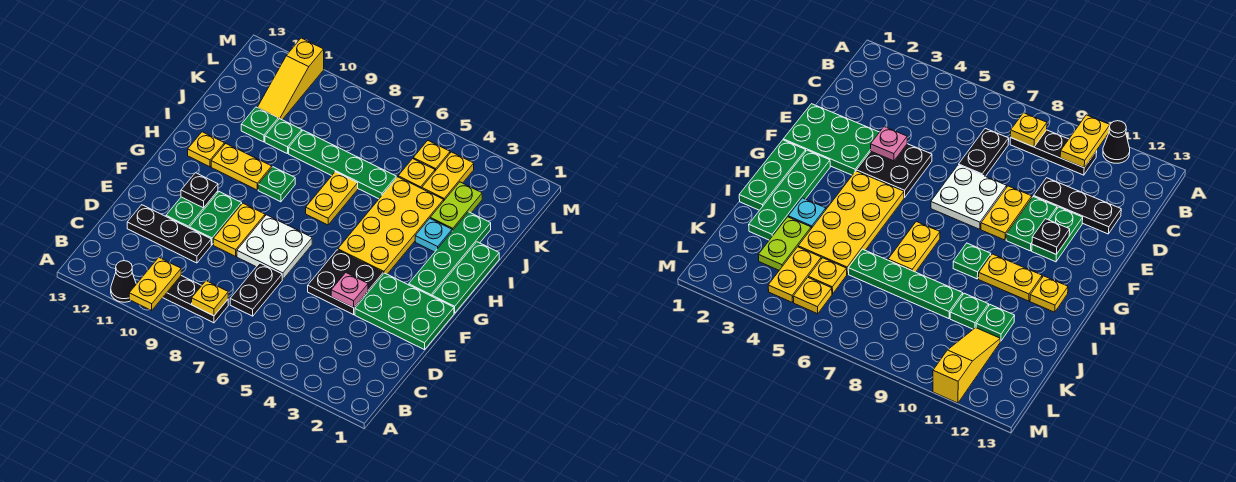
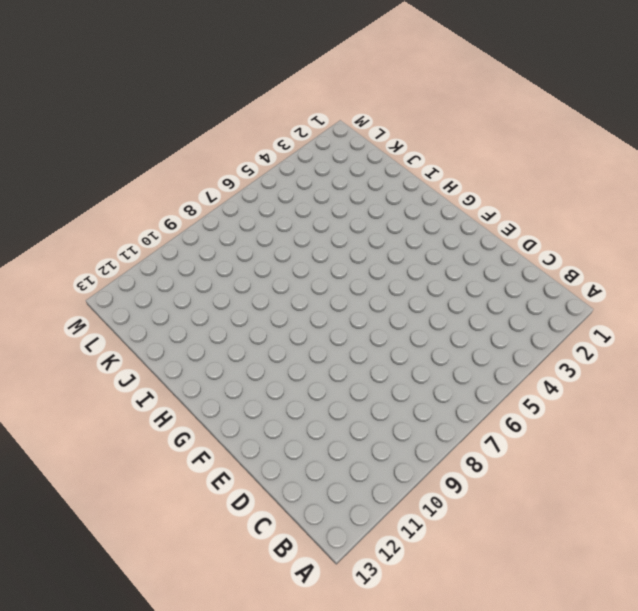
none -> black cone A11 level 1
none -> black plate B8:B10 level 1
none -> black plate C7:D7 level 1
none -> black plate D10:D12 level 1

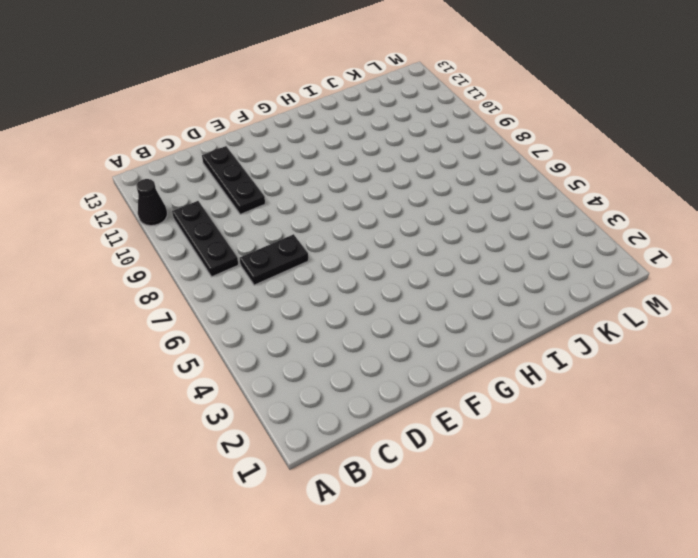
none -> green plate E1:F3 level 1
none -> black plate E4:F5 level 1
none -> white plate E7:F8 level 1
none -> yellow plate E9:F9 level 1

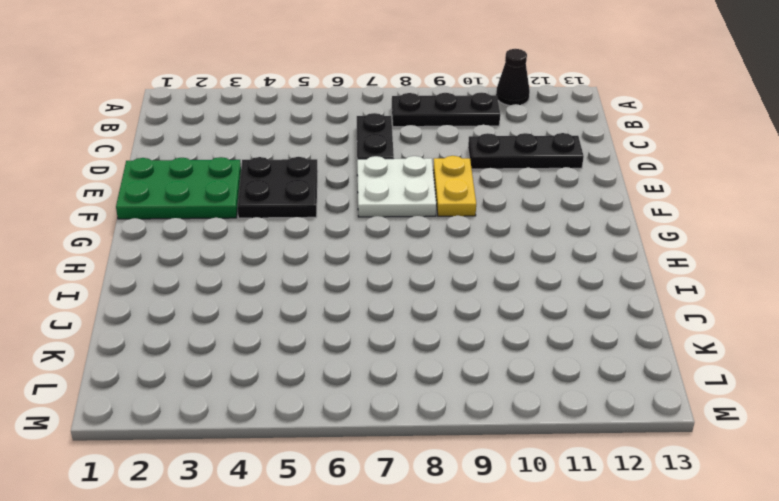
none -> green plate E10:F10 level 1
none -> green plate E11:F11 level 1
none -> green plate G1:I1 level 1
none -> green plate G2:J2 level 1

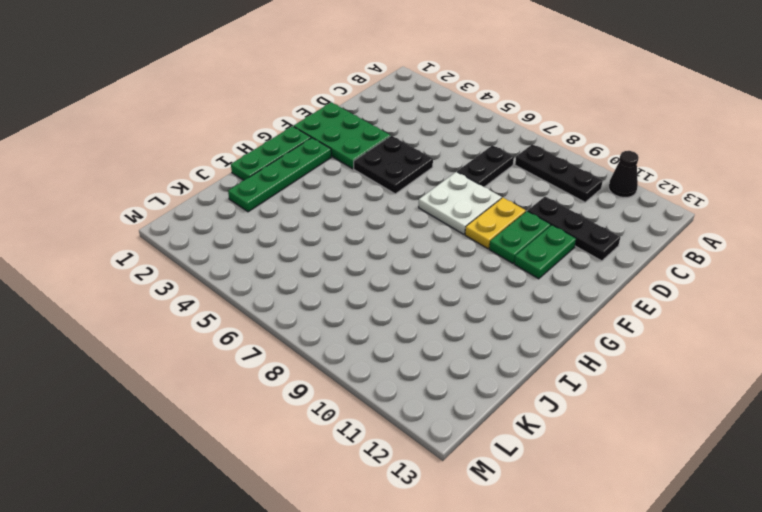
none -> yellow plate G4:J5 level 1
none -> yellow plate H7:I7 level 1
none -> green plate H9 level 1
none -> yellow plate H10:H11 level 1

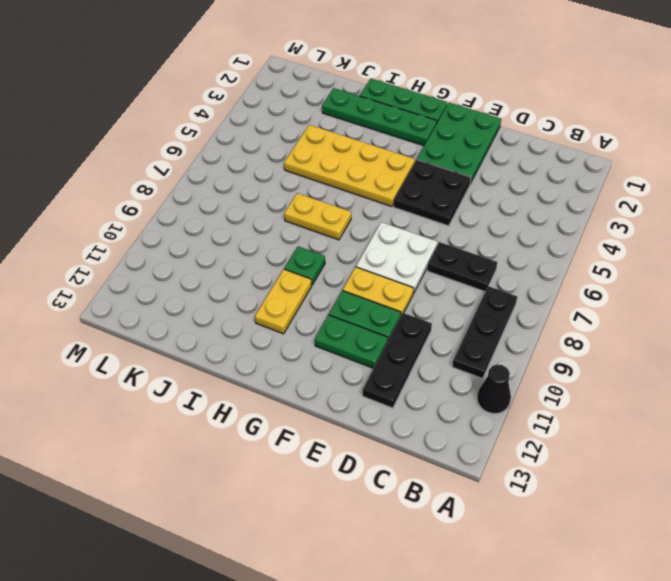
none -> yellow plate H12 level 1
none -> cyan plate I3 level 1
none -> lime plate J3:K3 level 1
none -> green plate J6:J9 level 1

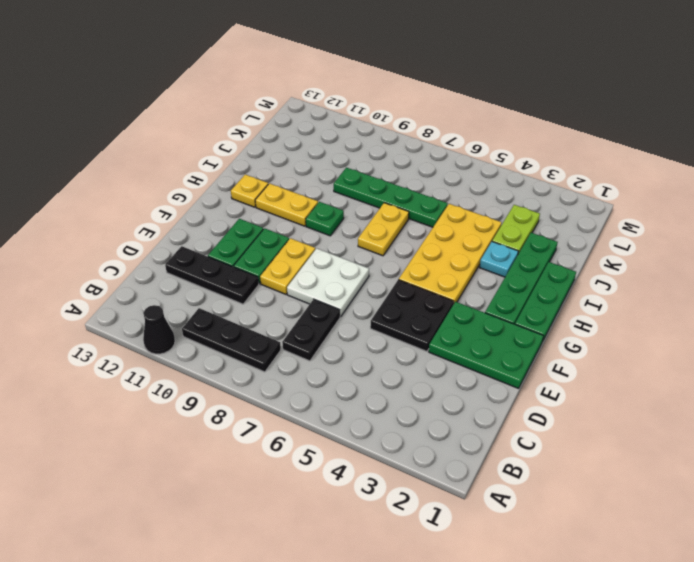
none -> green plate J10 level 1
none -> green plate J11 level 1
none -> yellow plate K4:L4 level 1
none -> yellow plate K5 level 1

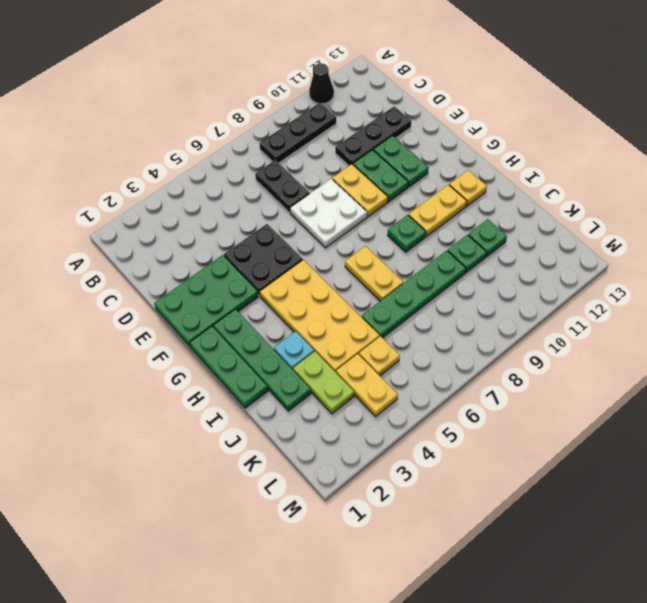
none -> yellow slope K11:M11 level 1 top M
none -> yellow plate L5 level 1
none -> yellow plate A10:B10 level 2
none -> yellow plate B8 level 2

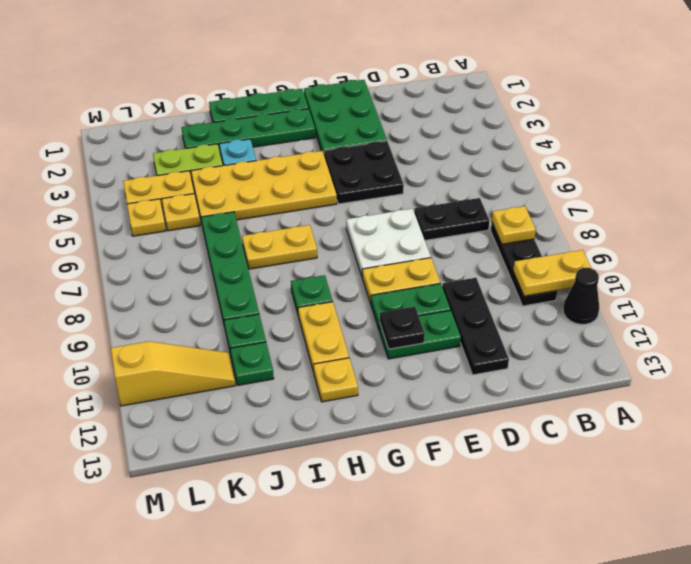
none -> pink plate E4 level 2

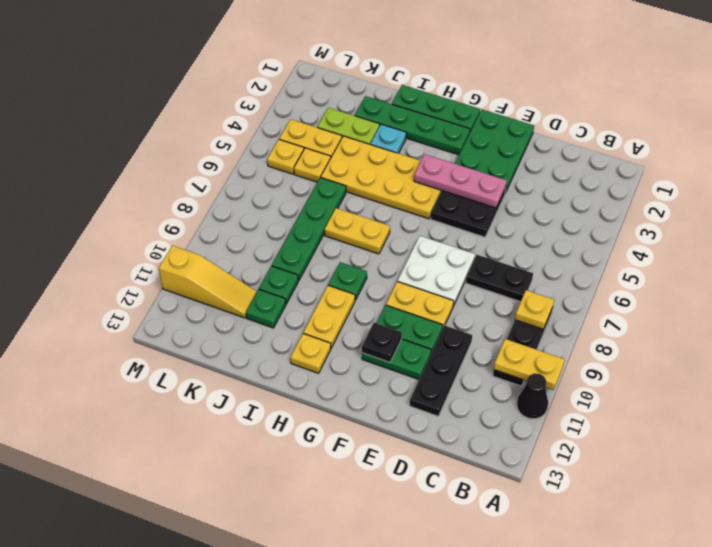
pink plate E4:G4 level 2 -> pink plate E4 level 2

